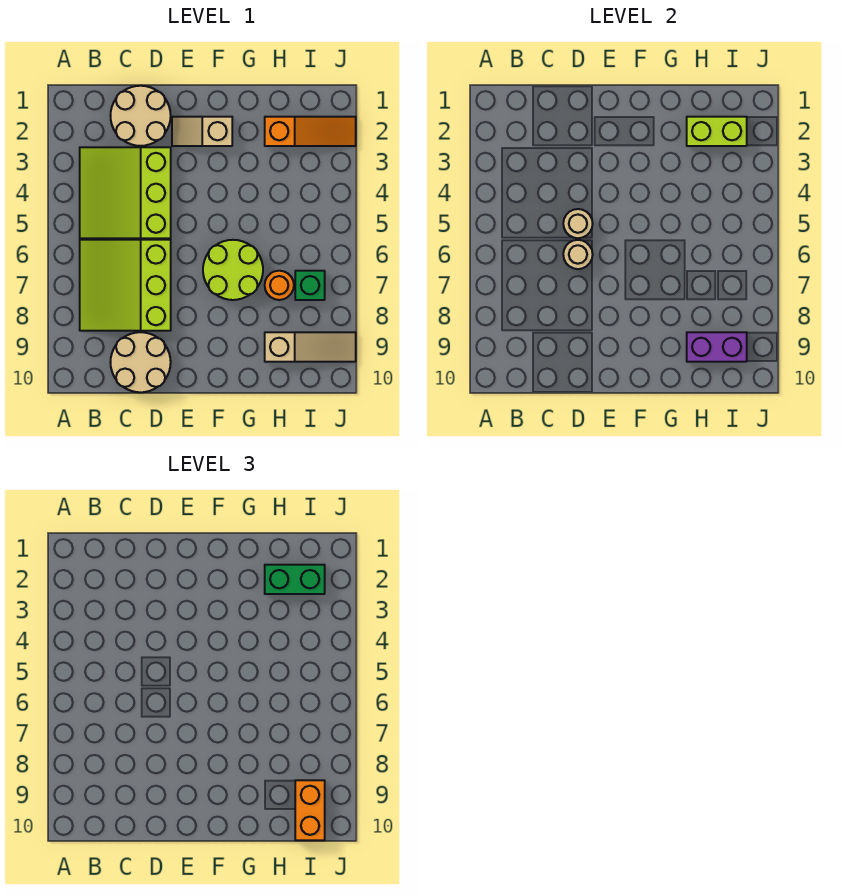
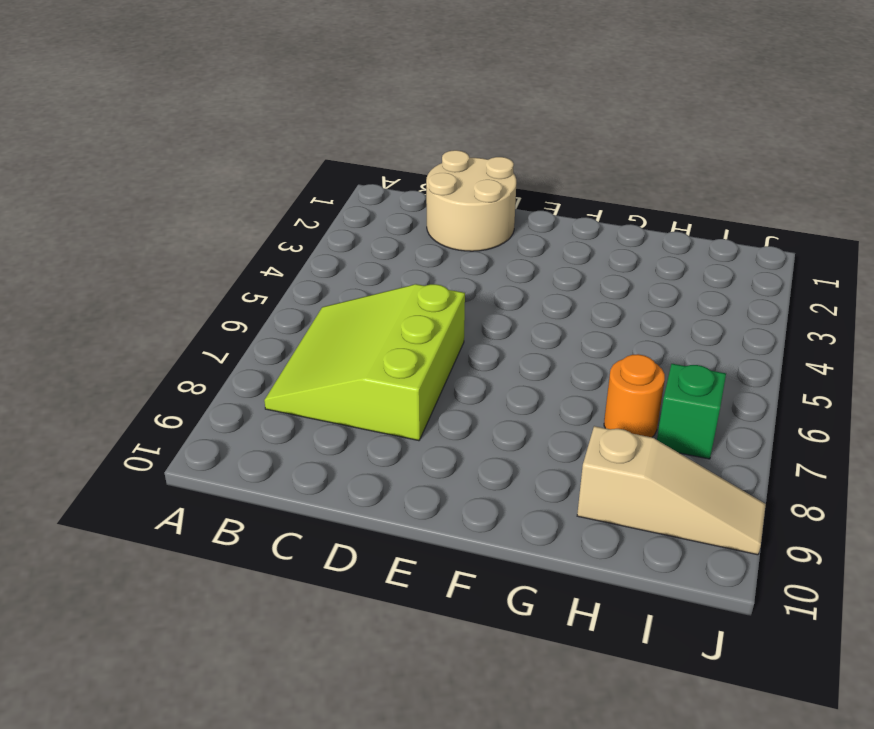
none -> lime slope B3:D5 level 1 top D
none -> tan round brick C9:D10 level 1
none -> tan slope E2:F2 level 1 top F

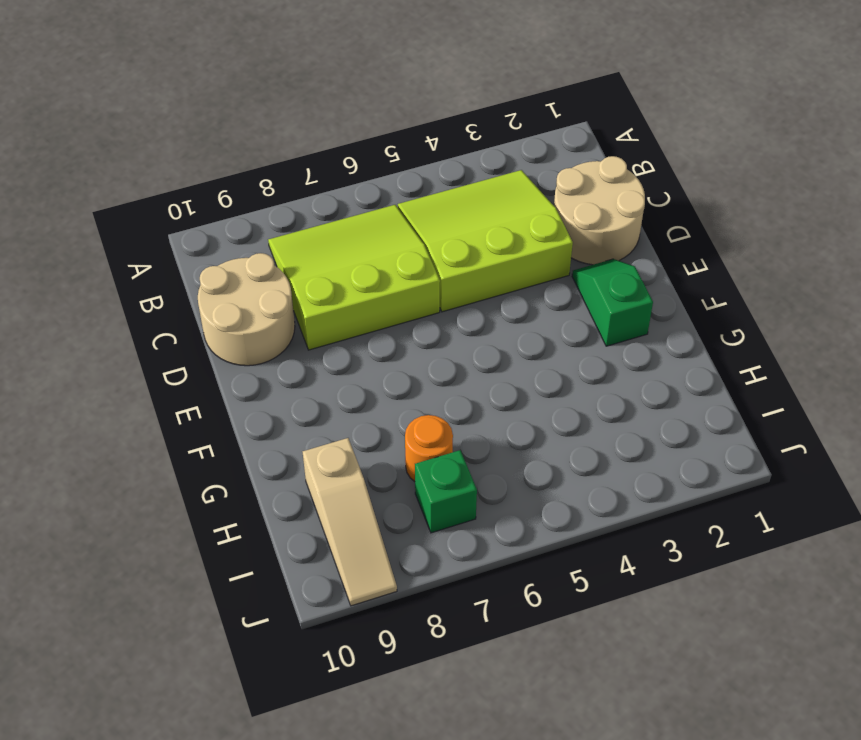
green slope E2:F2 level 1 top F -> tan slope E2:F2 level 1 top F
none -> lime round brick F6:G7 level 1
none -> orange slope H2:J2 level 1 top H
none -> tan round brick D5 level 2

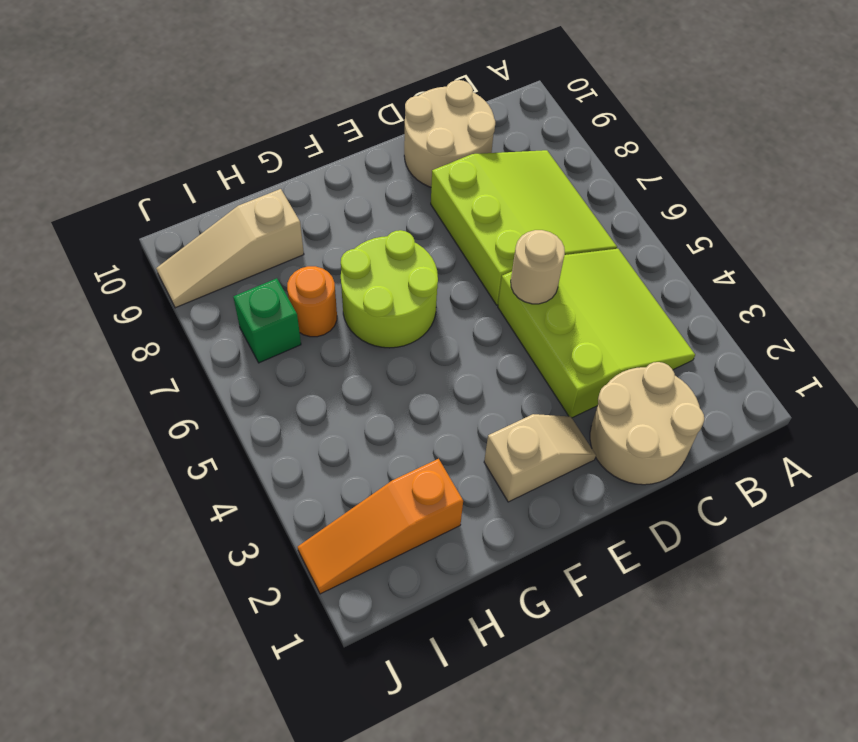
none -> tan round brick D6 level 2
none -> lime brick H2:I2 level 2
none -> purple brick H9:I9 level 2

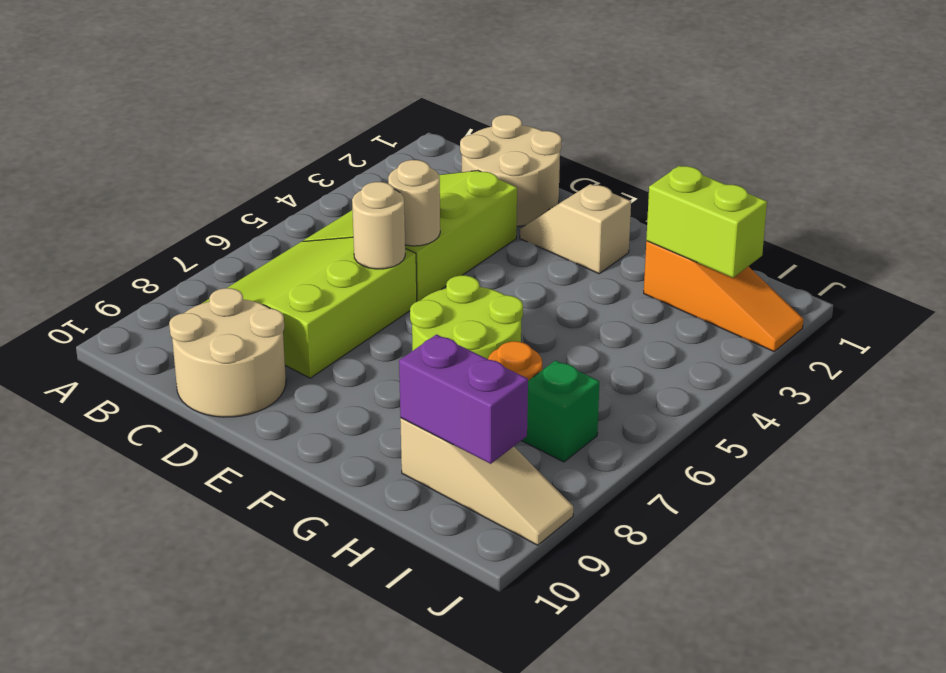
none -> green brick H2:I2 level 3
none -> orange brick I9:I10 level 3

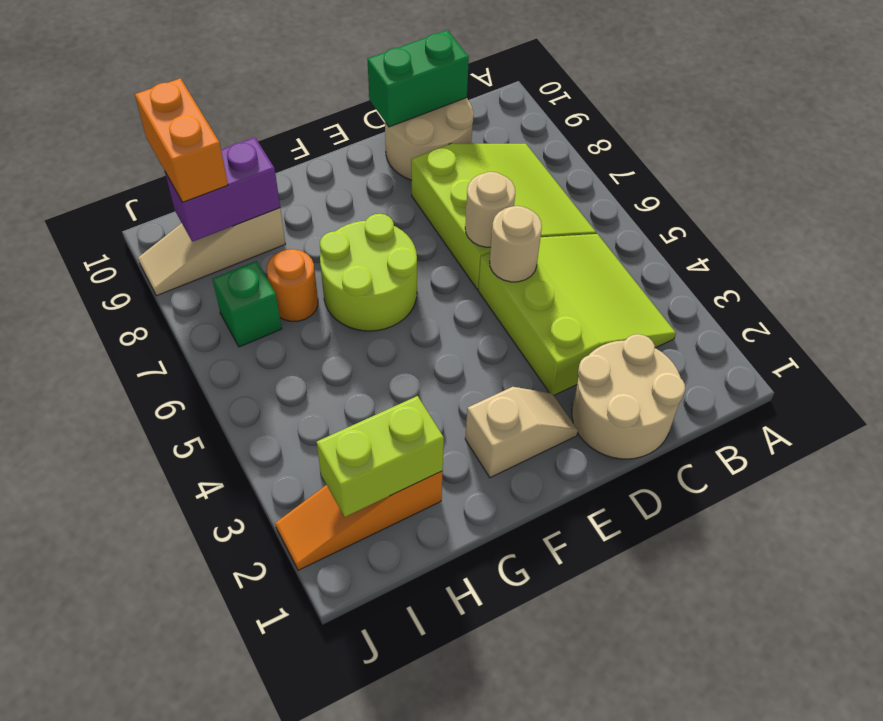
green brick C10:D10 level 2 -> green brick H2:I2 level 3

